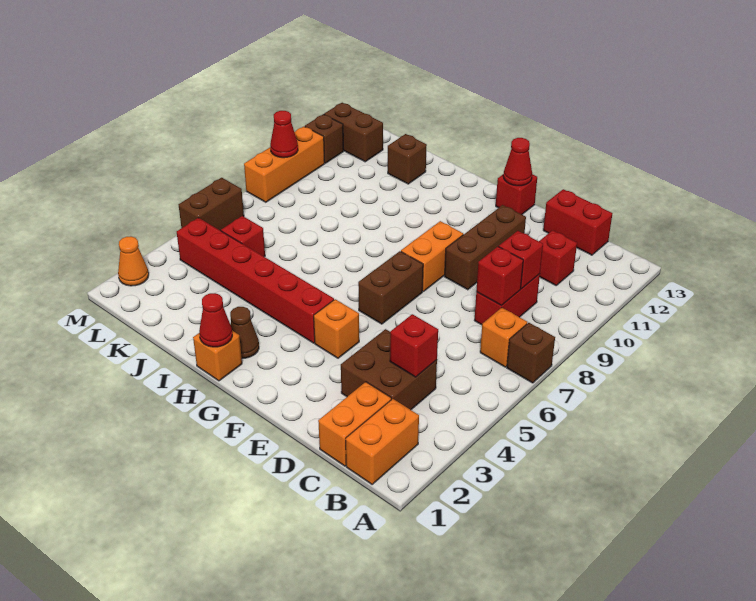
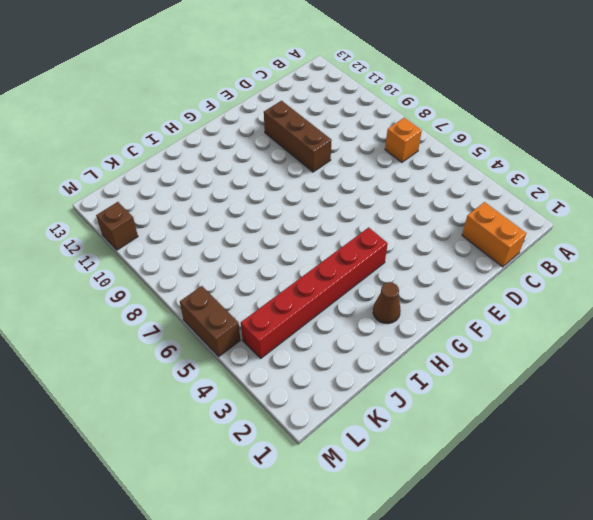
none -> brown brick A7 level 1
none -> orange brick B1:B2 level 1
none -> brown brick C3:D4 level 1

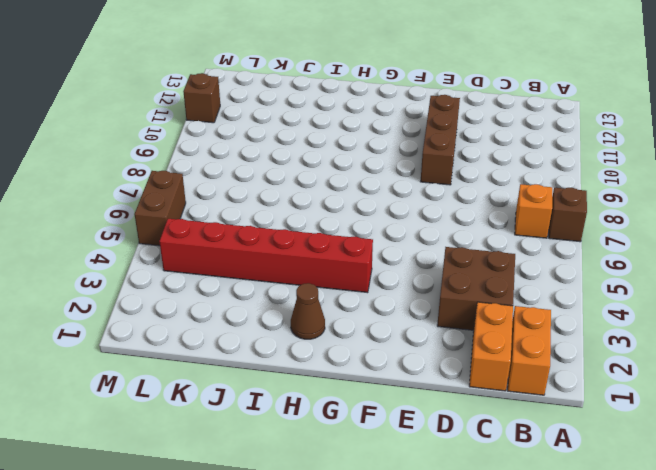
none -> red brick C8:C9 level 1
none -> red brick C11 level 1
none -> red brick C13:D13 level 1

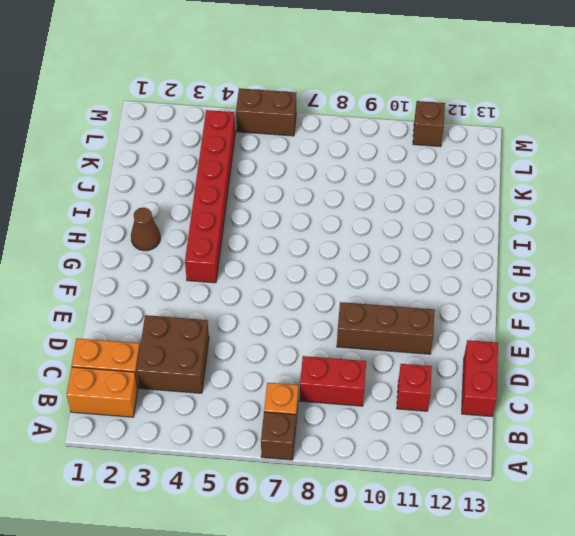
none -> orange brick F4 level 1
none -> brown brick F6:F7 level 1
none -> orange brick F8:F9 level 1

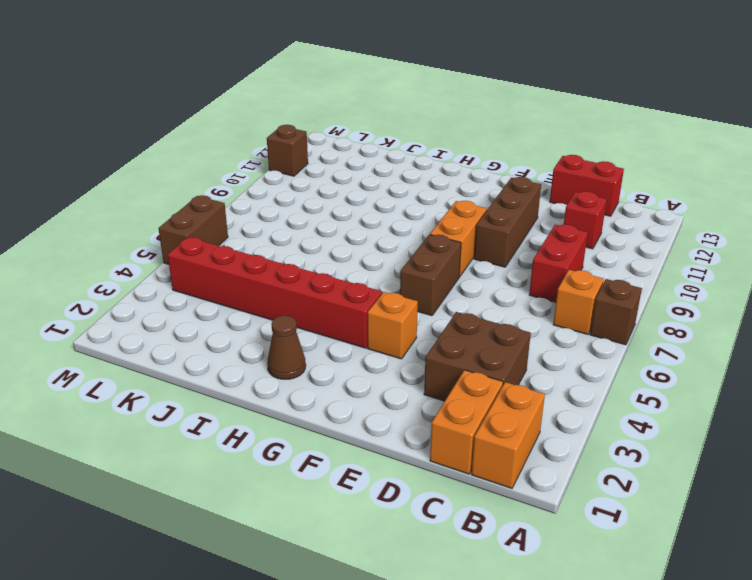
none -> red brick F13 level 1
none -> orange brick H1 level 1
none -> brown brick J12 level 1

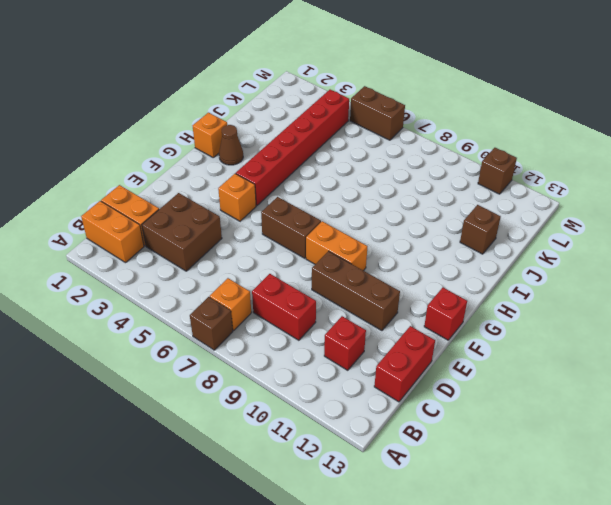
none -> red brick K5 level 1
none -> brown brick L12:M12 level 1
none -> orange cone M2 level 1

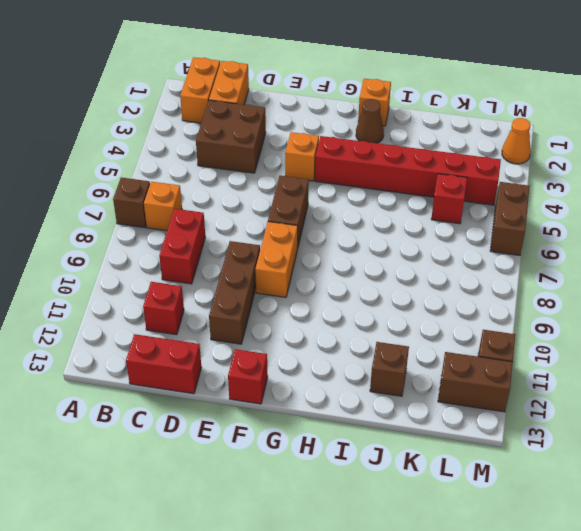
none -> orange brick M8:M10 level 1
none -> red brick C4 level 2
none -> red brick C8 level 2

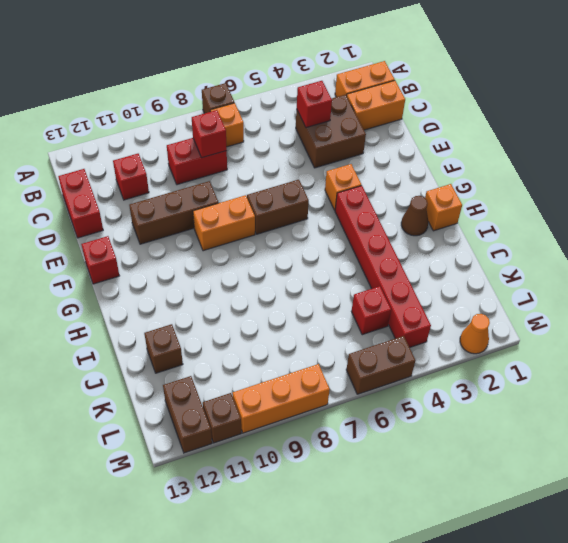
none -> red brick C9 level 2
none -> red cone F13 level 2
none -> red cone H1 level 2

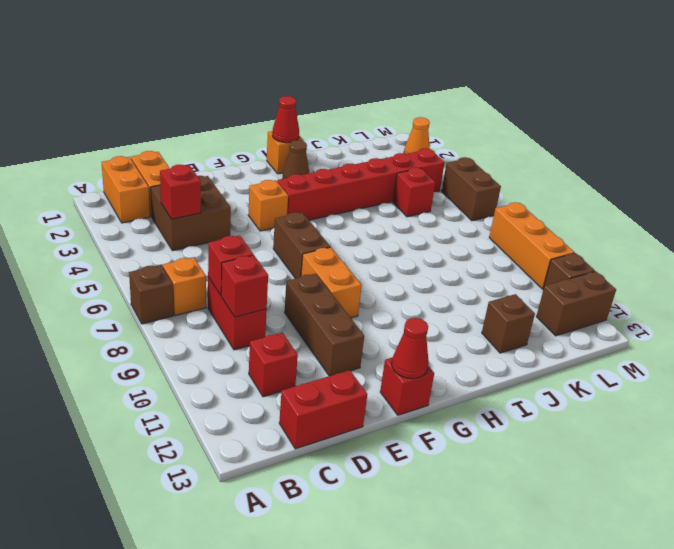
none -> red cone M9 level 2

